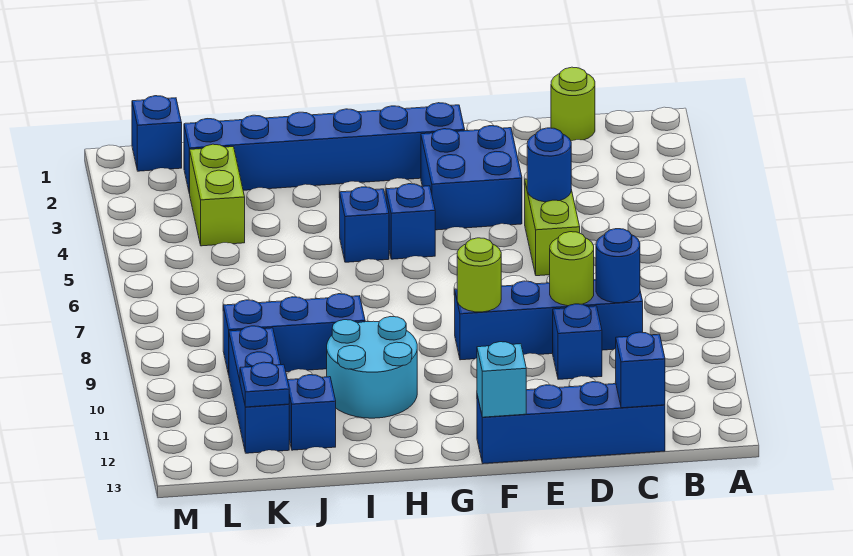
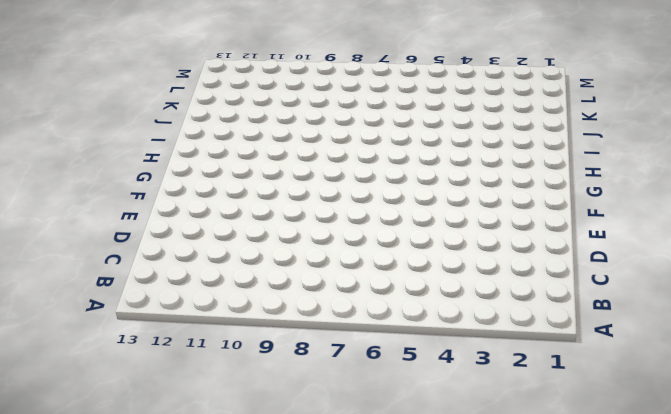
none -> lime round brick C1 level 1
none -> blue brick C9:F9 level 1
none -> blue brick C13:F13 level 1

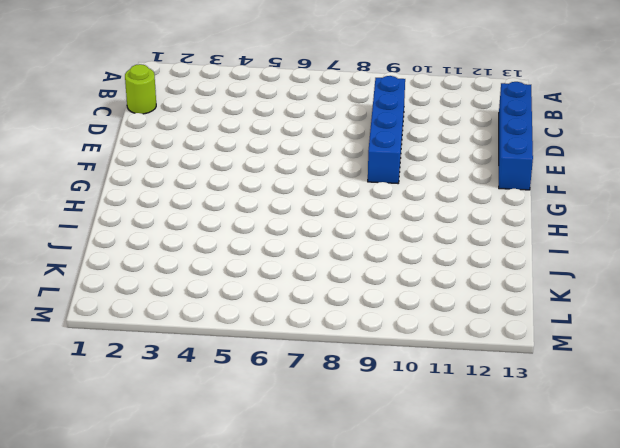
none -> lime brick D5:D6 level 1
none -> blue brick D10 level 1
none -> blue brick E3:F4 level 1

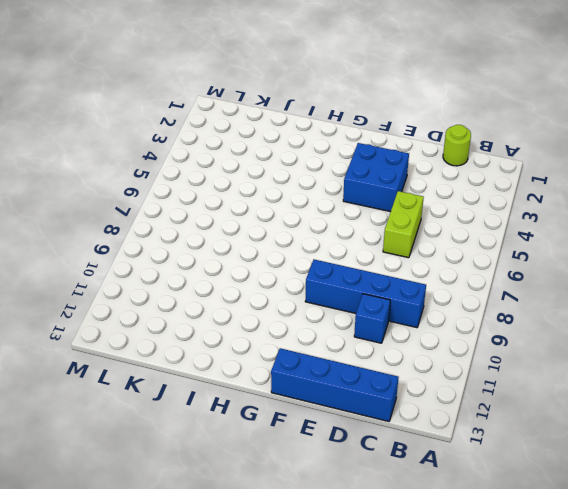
none -> blue brick F2:K2 level 1
none -> blue brick G5 level 1
none -> blue brick H5 level 1

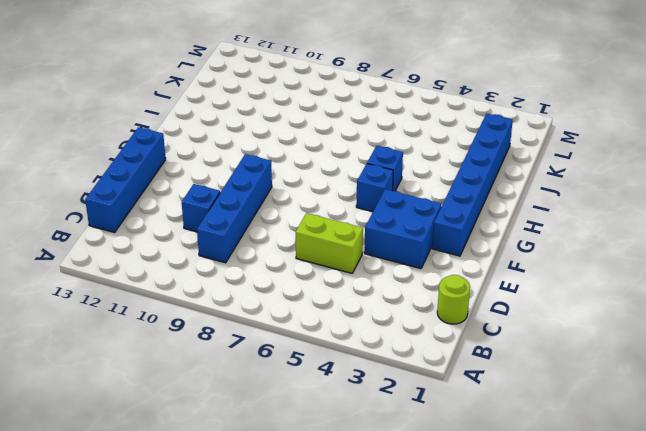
none -> cyan round brick H10:I11 level 1
none -> blue brick I9:K9 level 1
none -> blue brick J12 level 1

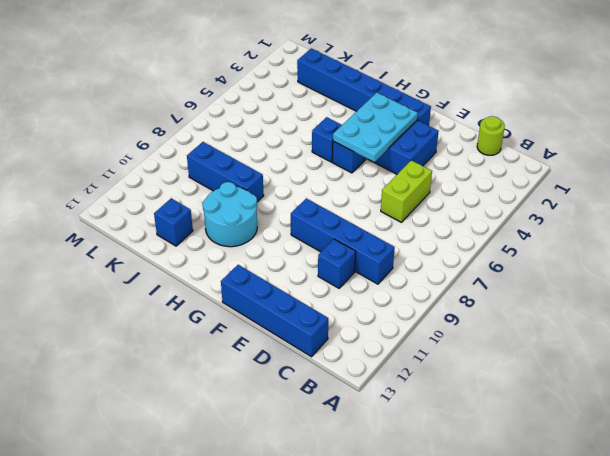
cyan plate F3:G5 level 2 -> none
none -> lime brick K3:K4 level 1
none -> blue brick K10:K12 level 1
none -> blue brick L1 level 1

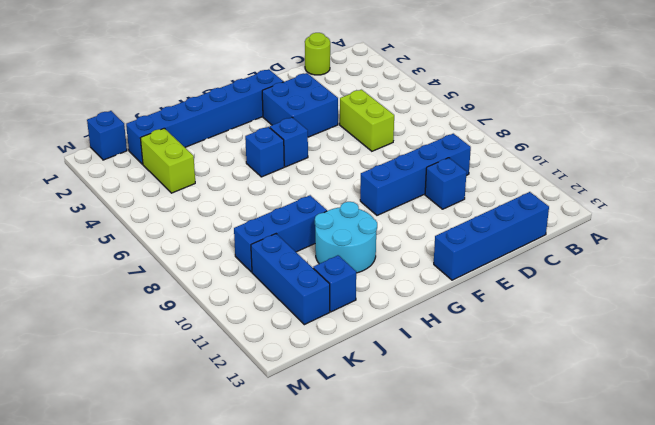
none -> blue round brick C9 level 2
none -> blue brick C13 level 2
none -> blue round brick D5 level 2

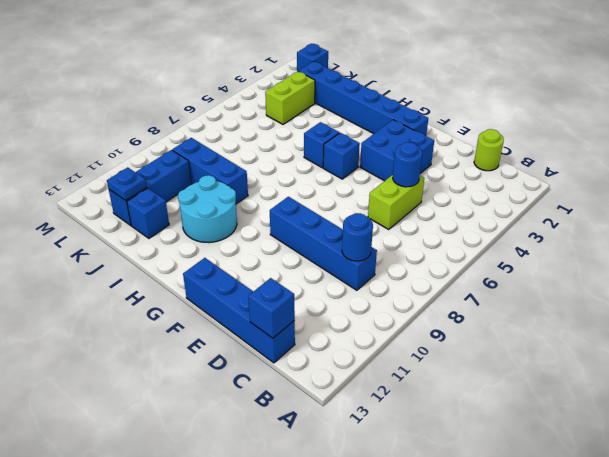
none -> blue brick D10 level 1
none -> lime round brick D9 level 2
none -> lime round brick F9 level 2

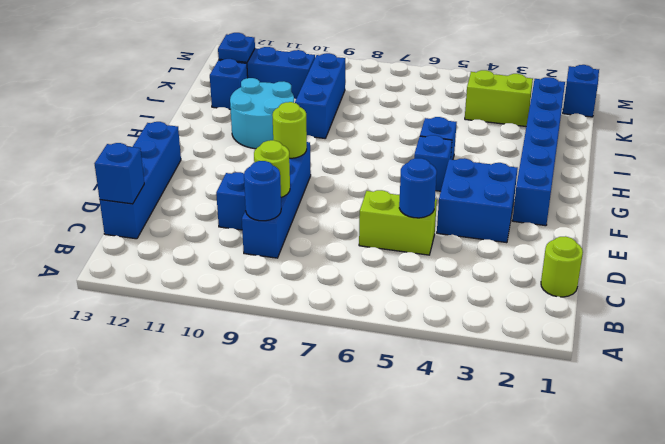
none -> cyan brick F13 level 2

